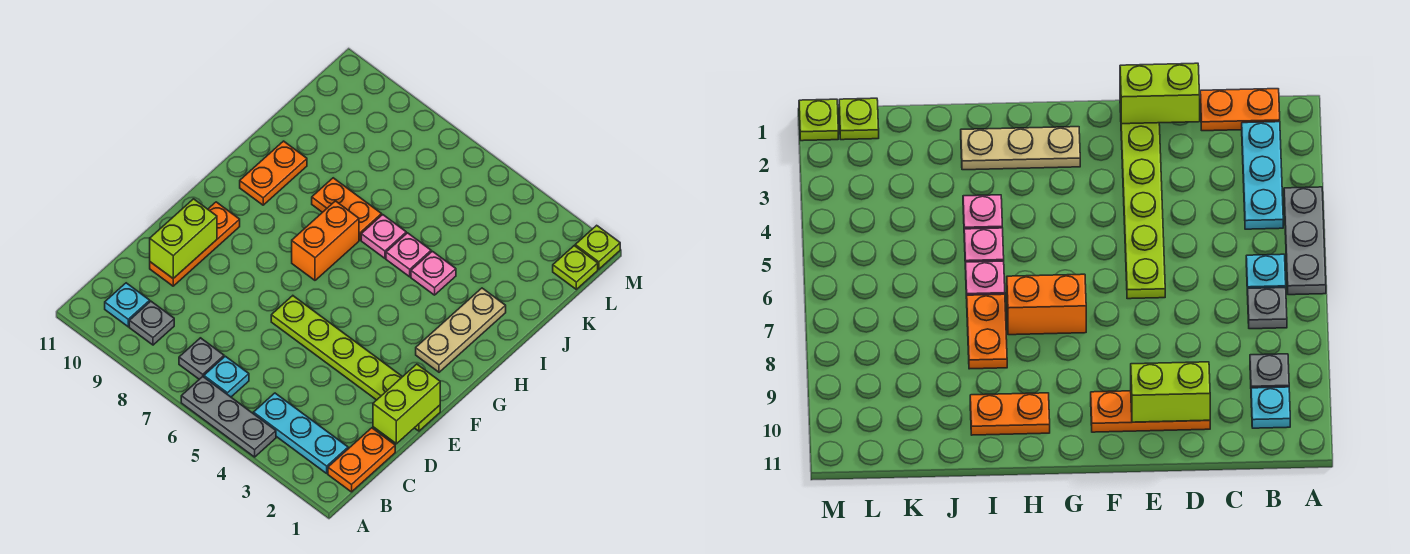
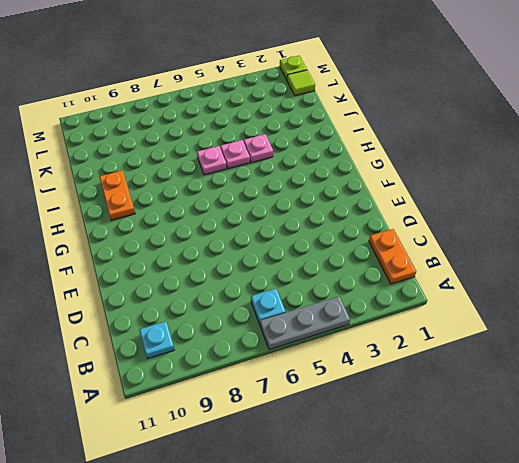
lime tile L1 level 1 -> lime plate L1 level 1
none -> cyan plate B2:B4 level 1
none -> grey plate B7 level 1
none -> grey plate B9 level 1

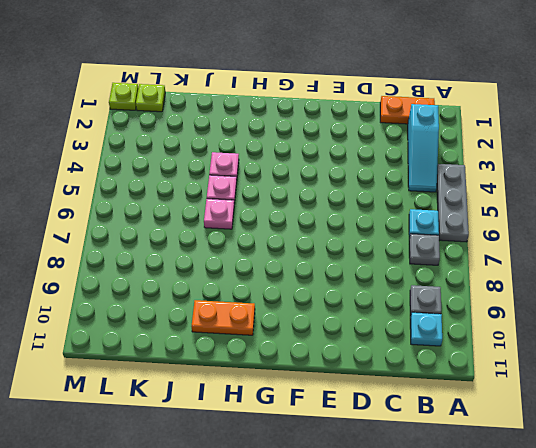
cyan slope B2:B4 level 1 top 2 -> cyan plate B2:B4 level 1
none -> orange plate D10:F10 level 1
none -> lime plate E1:E6 level 1
none -> tan plate G2:I2 level 1

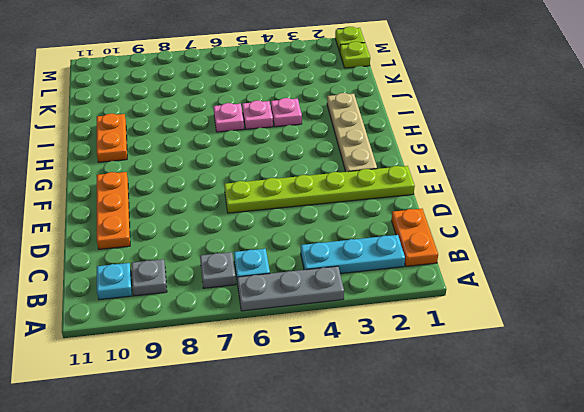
tan plate F2:I2 level 1 -> tan plate G2:I2 level 1
none -> orange brick G7:H7 level 1
none -> orange plate I7:I8 level 1
none -> lime brick D1:E1 level 2

